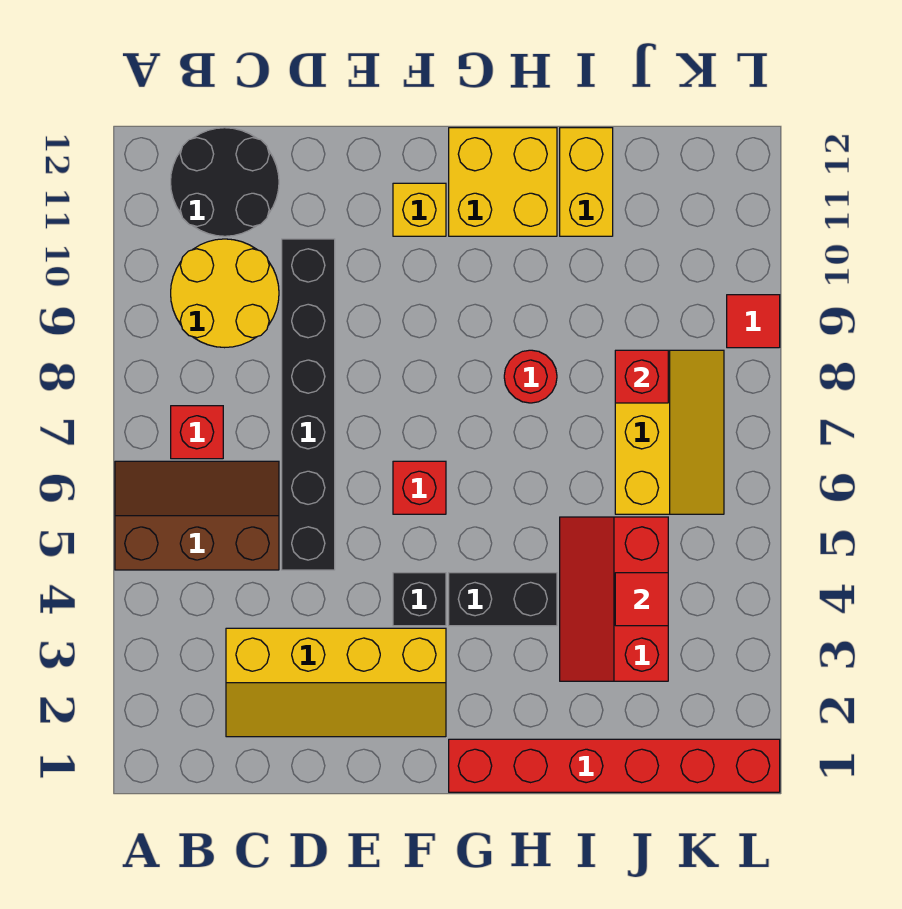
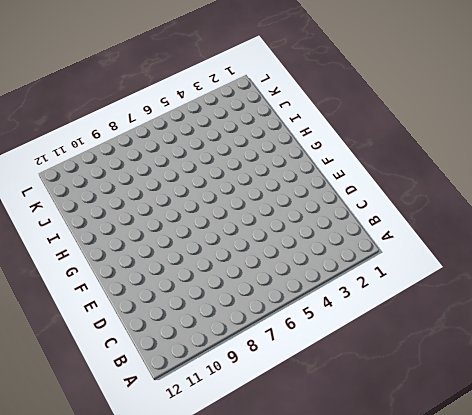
none -> brown slope A5:C6 level 1 top 5
none -> red brick B7 level 1
none -> yellow round brick B9:C10 level 1

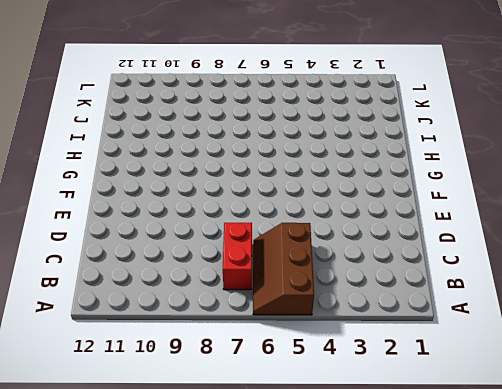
red brick B7:C7 level 1 -> red brick B7 level 1
none -> yellow round brick B9:C10 level 1
none -> black round brick B11:C12 level 1
none -> yellow slope C2:F3 level 1 top 3

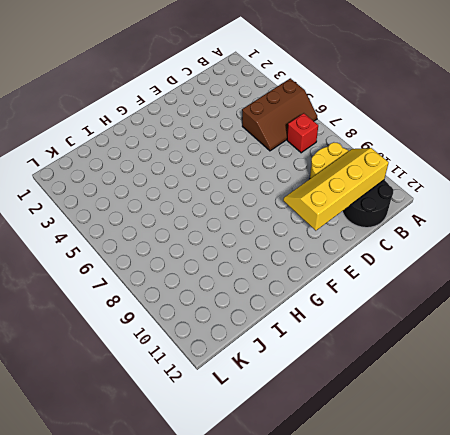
yellow slope B10:E11 level 2 top 11 -> yellow slope C2:F3 level 1 top 3
none -> black brick D5:D10 level 1
none -> black brick F4 level 1
none -> red brick F6 level 1

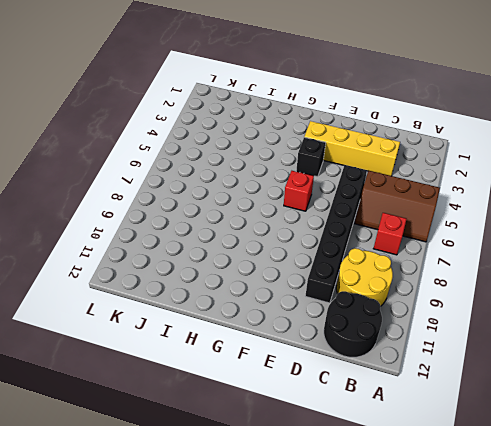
none -> yellow brick F11 level 1
none -> red brick G1:L1 level 1
none -> black brick G4:H4 level 1

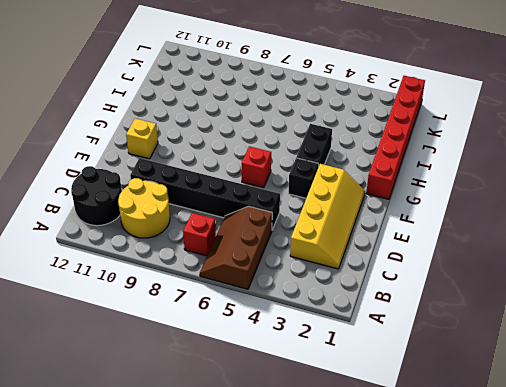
none -> yellow brick G11:H12 level 1
none -> red round brick H8 level 1
none -> red slope I3:J5 level 1 top J

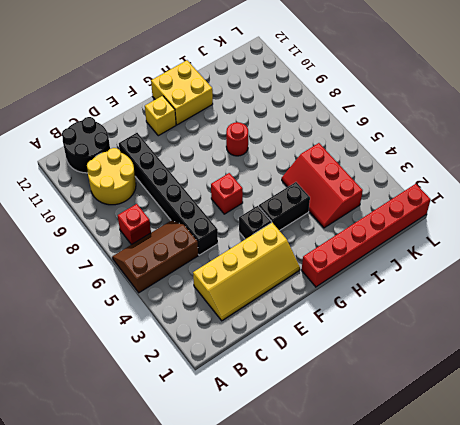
none -> yellow brick I11:I12 level 1
none -> yellow slope J6:K8 level 1 top J
none -> red tile L9 level 1

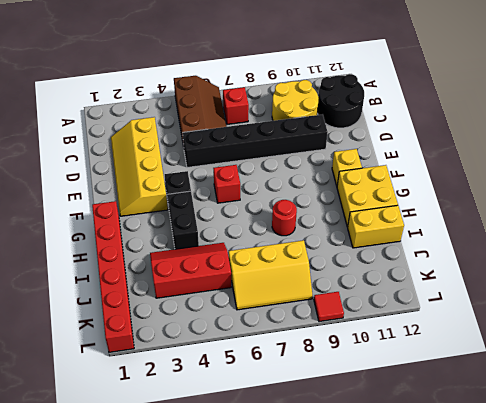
none -> red tile J4 level 2
none -> red brick J8 level 2

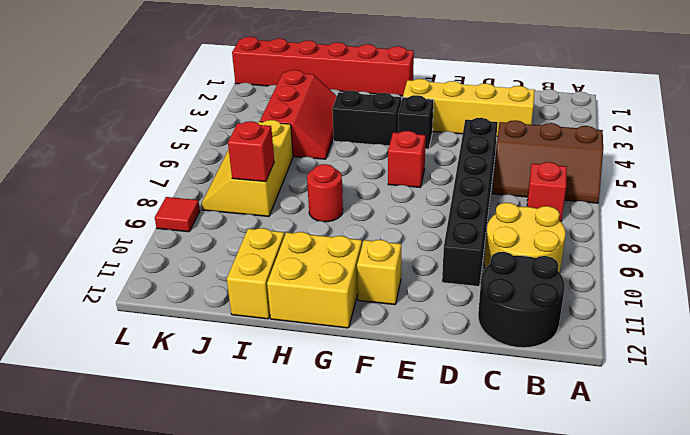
none -> red tile J4 level 2

